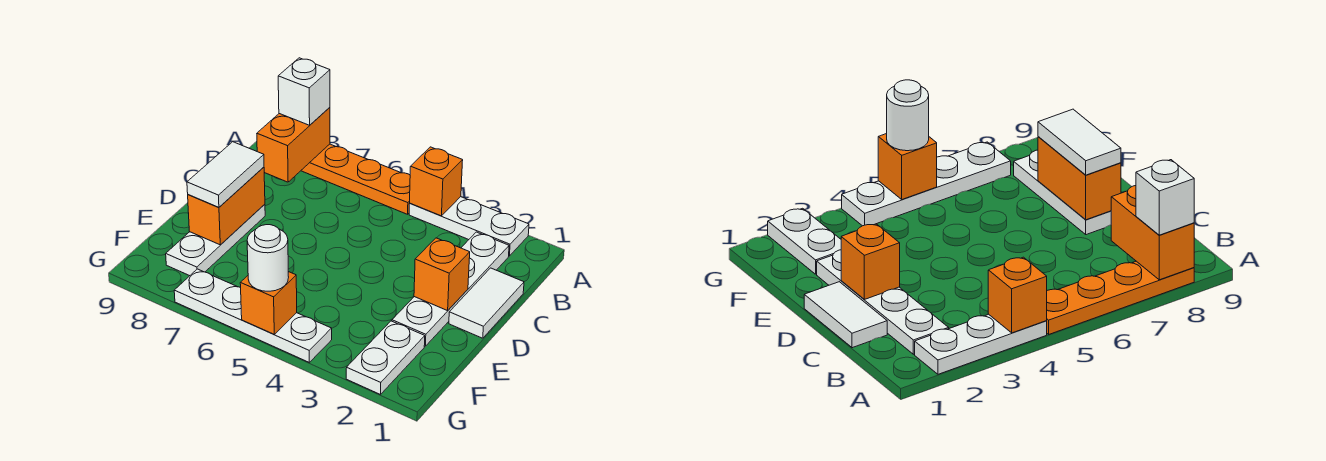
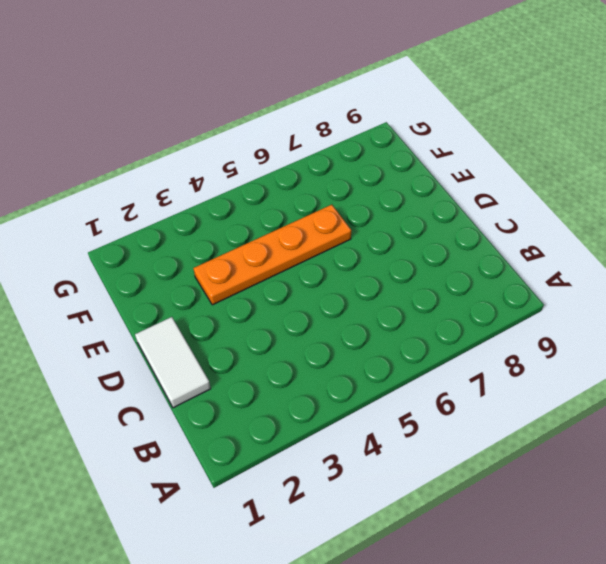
orange plate E3:E6 level 1 -> orange plate A5:A8 level 1
none -> white plate A2:A4 level 1
none -> white plate B2:E2 level 1
none -> white plate D8:F8 level 1

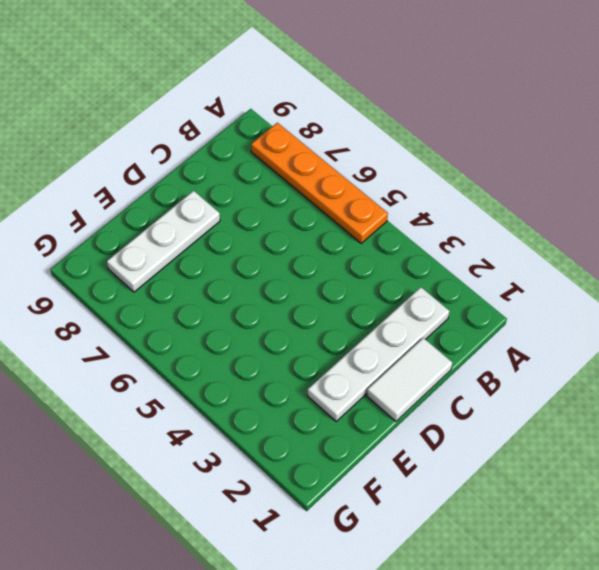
none -> white plate A2:A4 level 1
none -> white plate F2:G2 level 1
none -> white plate G4:G7 level 1

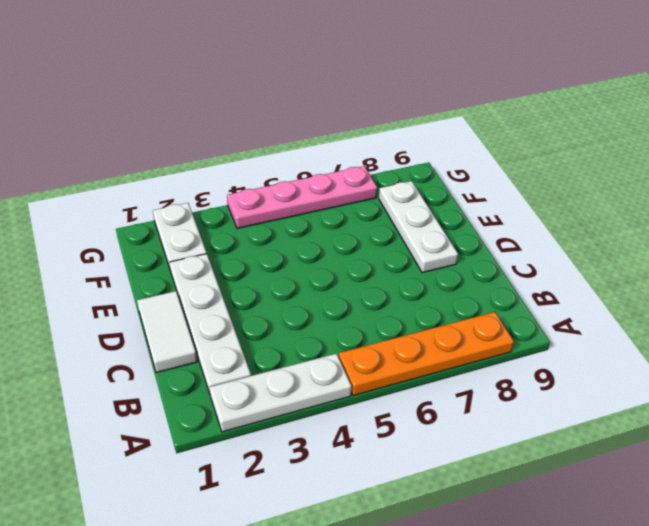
pink plate G4:G7 level 1 -> white plate G4:G7 level 1
none -> orange brick A4 level 2
none -> orange brick A8:B8 level 2
none -> orange brick D2 level 2

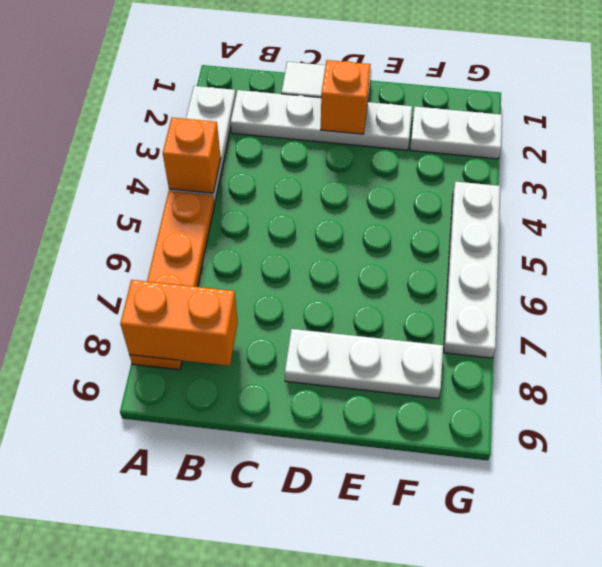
none -> orange brick D8:E8 level 2
none -> orange brick G5 level 2
none -> white brick A8 level 3

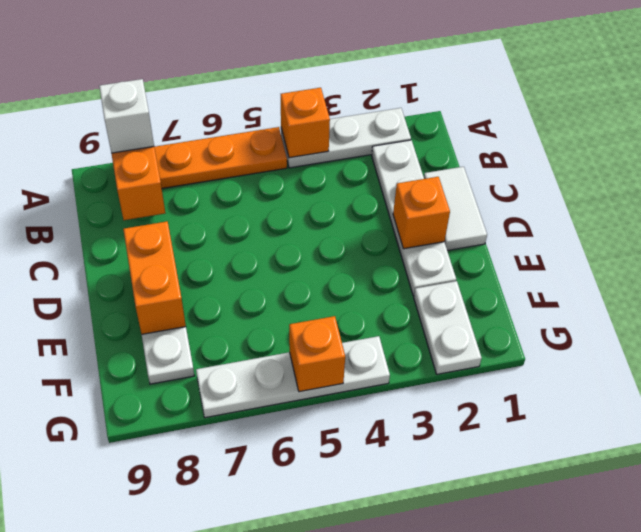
none -> white tile D8:E8 level 3
none -> white round brick G5 level 3

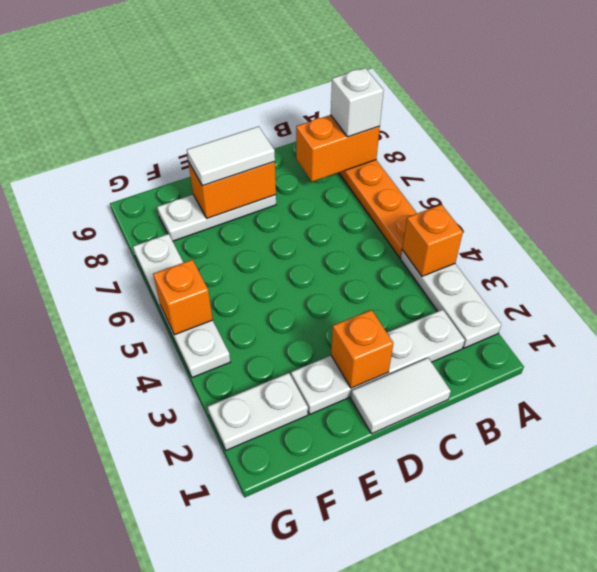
none -> white round brick G5 level 3

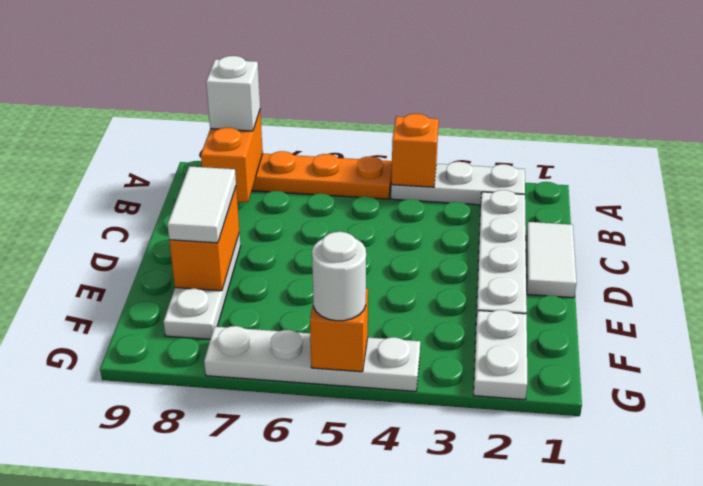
none -> orange brick D2 level 2

